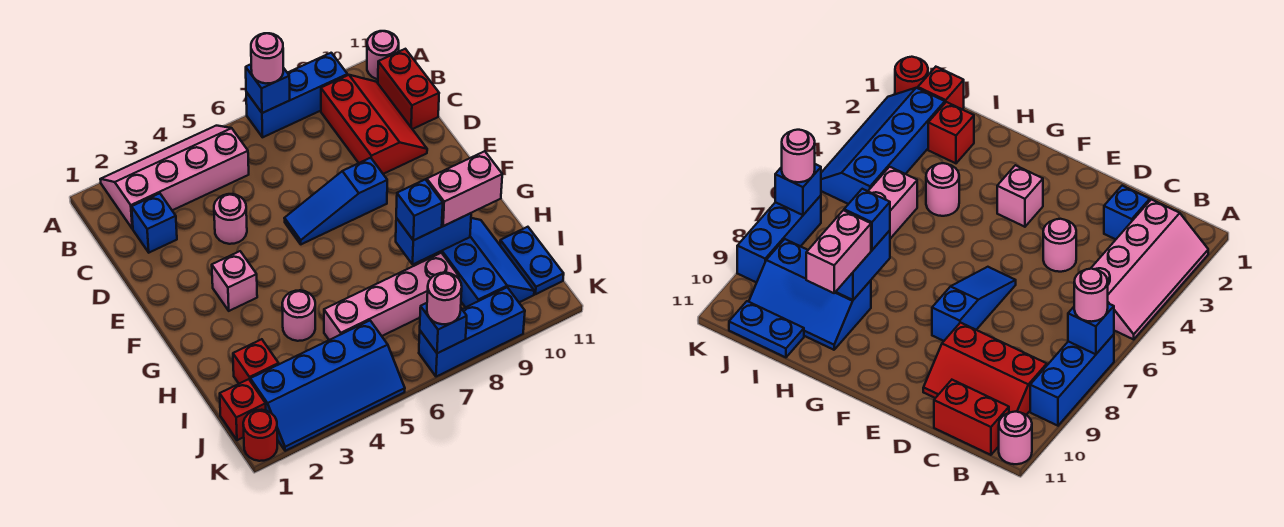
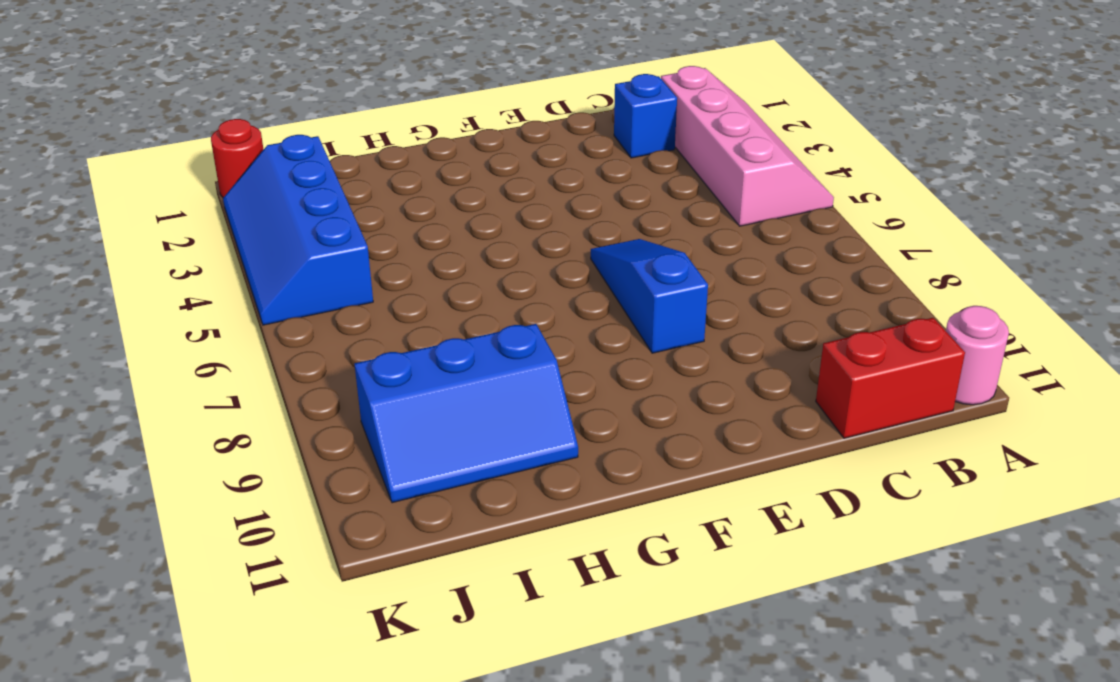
none -> blue brick A7:A9 level 1
none -> red slope B9:D10 level 1 top 9
none -> pink round brick D4 level 1

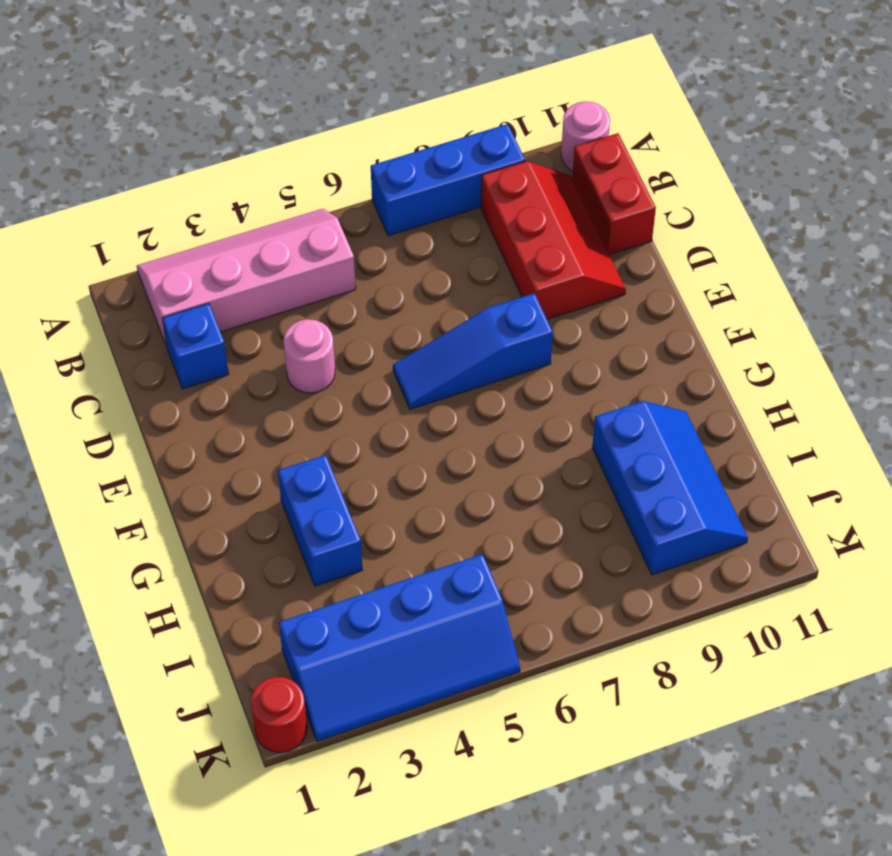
blue brick G3:H3 level 1 -> blue brick H8:H9 level 2
none -> pink brick F3 level 1
none -> pink round brick H4 level 1
none -> red brick I2 level 1

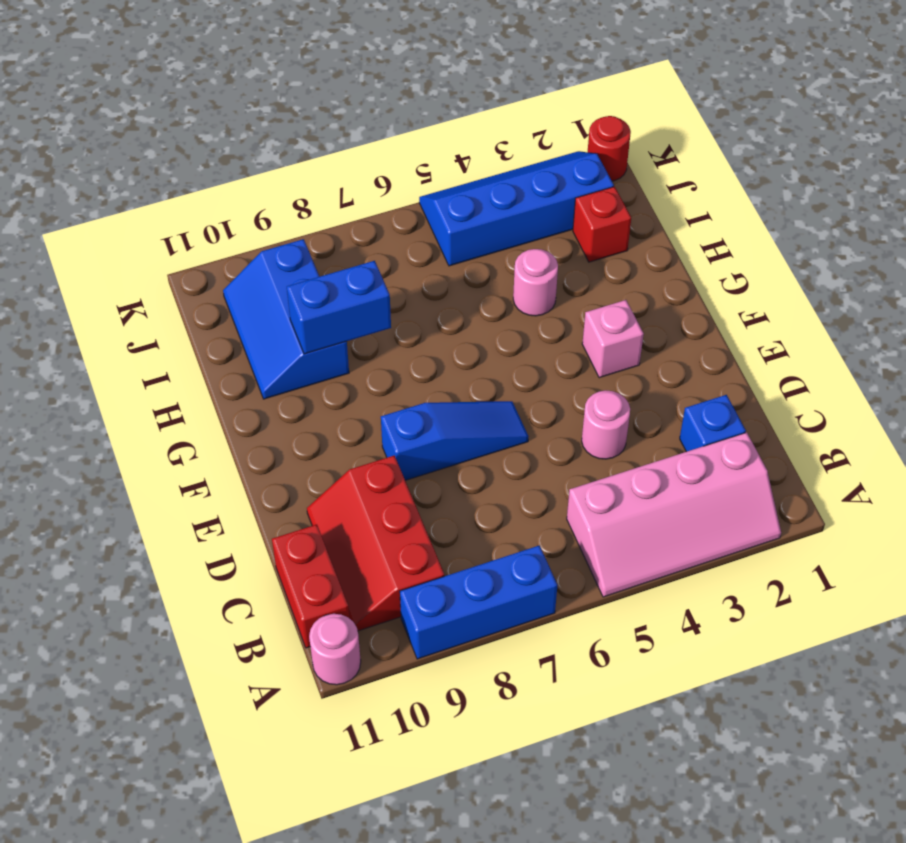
none -> pink brick I5:I8 level 1
none -> blue plate I11:J11 level 1
none -> red brick J1 level 1

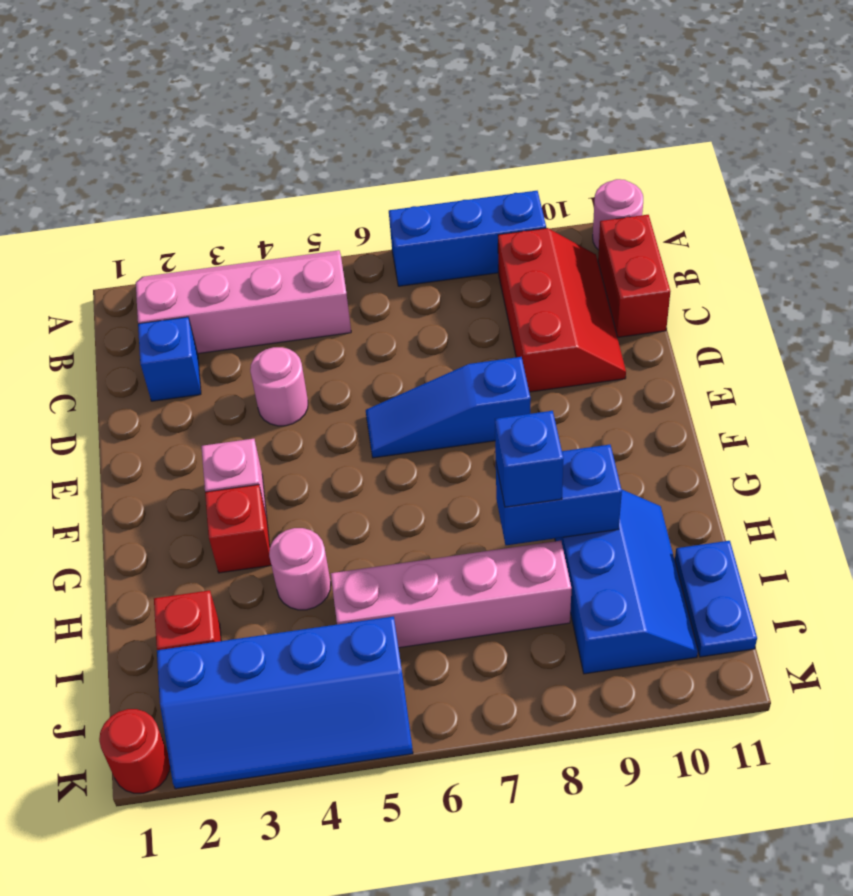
red brick G3 level 1 -> red brick J1 level 1
none -> blue brick K7:K9 level 1
none -> blue brick A7 level 2
none -> blue brick K7 level 2

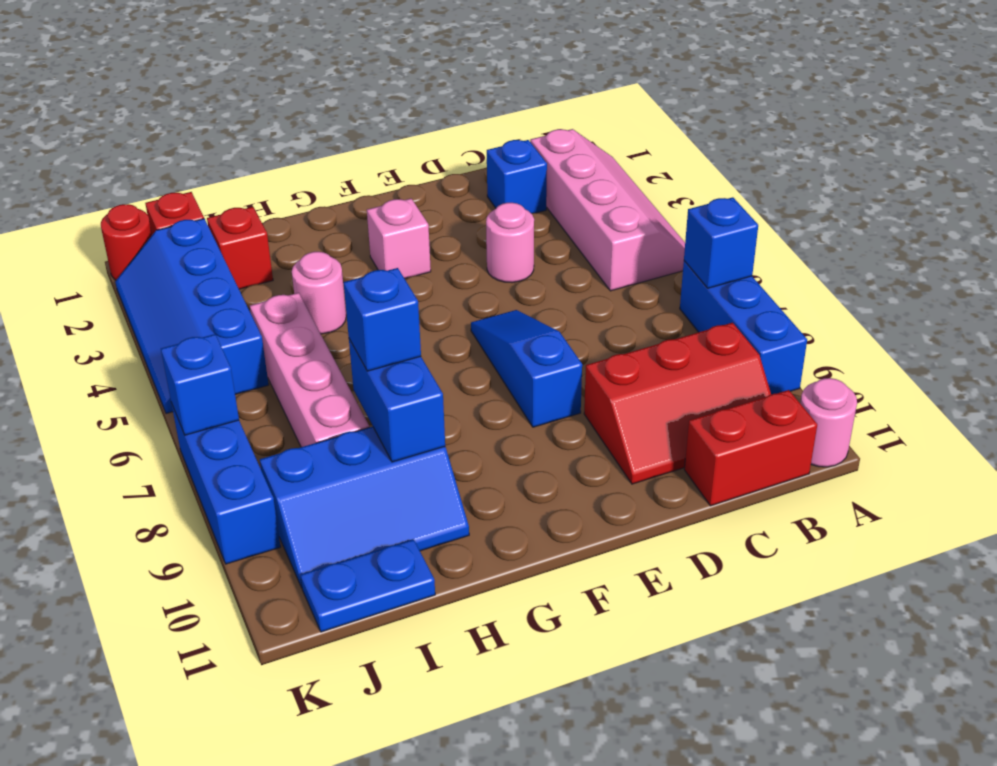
none -> pink round brick A7 level 3
none -> pink brick H9:H10 level 3
none -> pink round brick K7 level 3

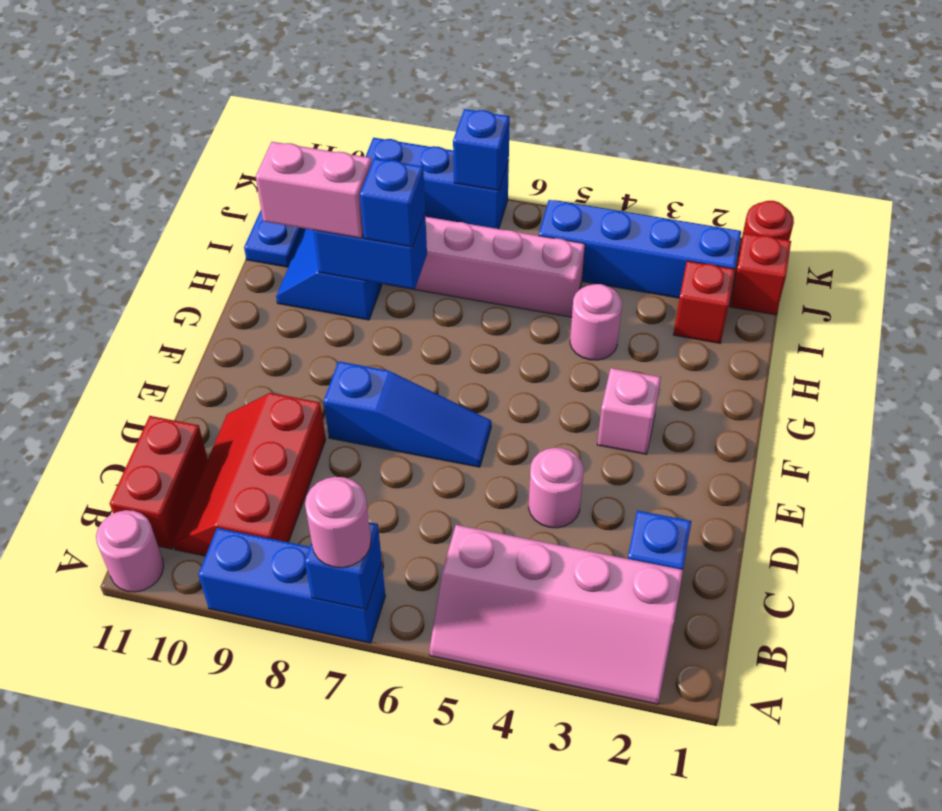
none -> pink round brick K7 level 3

